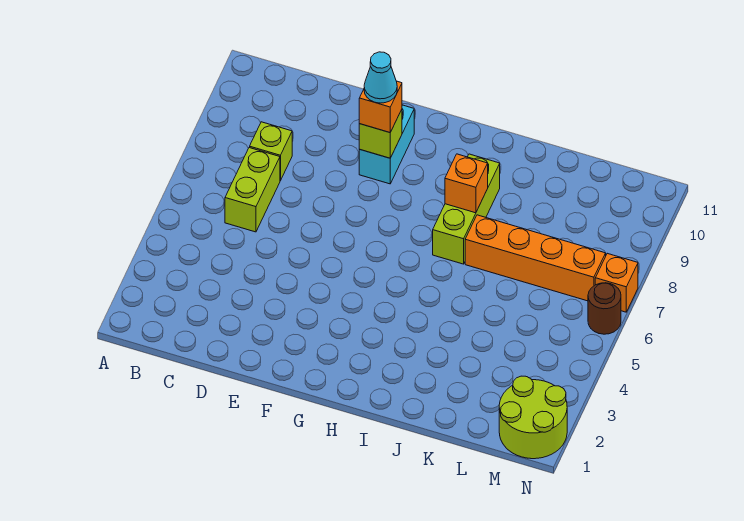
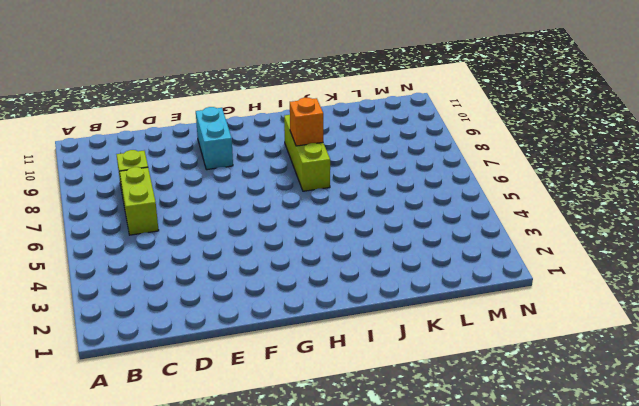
none -> orange brick J7:M7 level 1
none -> lime round brick M1:N2 level 1
none -> brown round brick N6 level 1

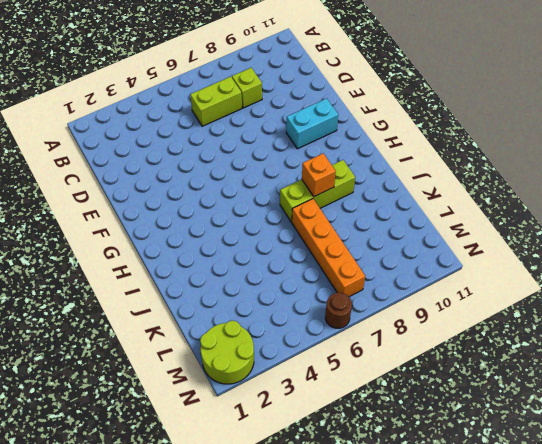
none -> orange brick N7 level 1
none -> lime brick F9 level 2
none -> orange brick F9 level 3

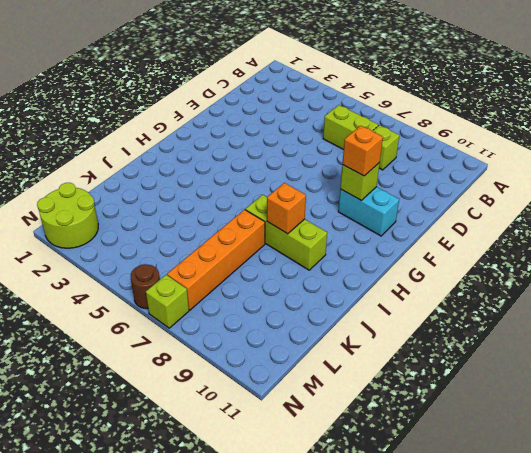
lime brick N7 level 1 -> orange brick N7 level 1
none -> cyan cone F9 level 4

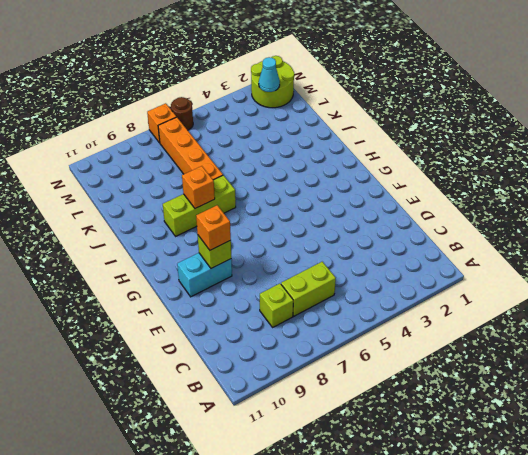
cyan cone M2 level 2 -> cyan cone F9 level 4

